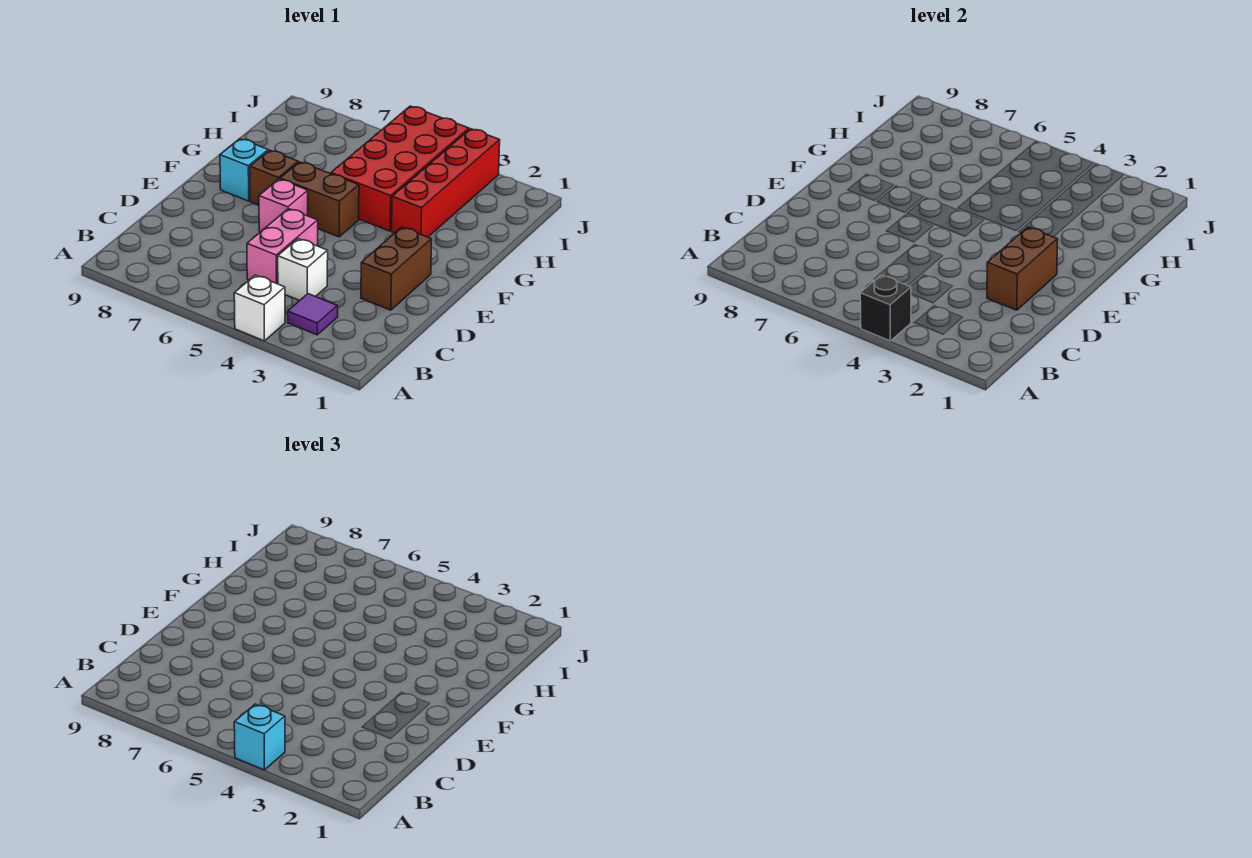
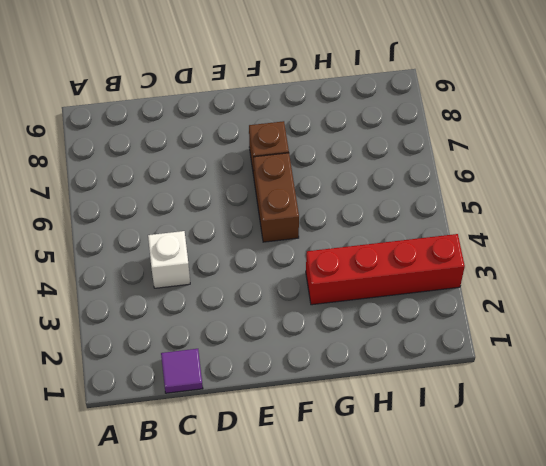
purple tile C1 level 1 -> purple tile B3 level 1
none -> white brick A4 level 1
none -> pink brick C5:D5 level 1
none -> brown brick D2:E2 level 1

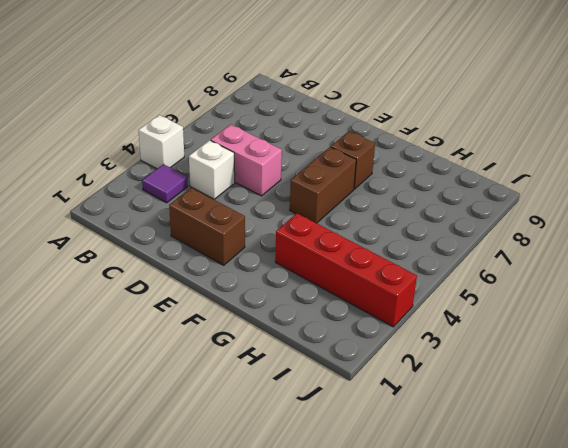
none -> pink brick E6 level 1
none -> cyan brick F8 level 1
none -> red brick G4:J5 level 1

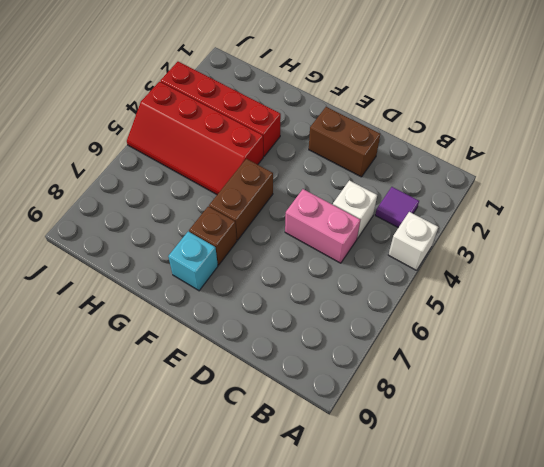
red slope G4:J5 level 1 top 4 -> red brick G4:J5 level 1
none -> pink brick E6 level 1
none -> black brick A4 level 2
none -> brown brick D2:E2 level 2

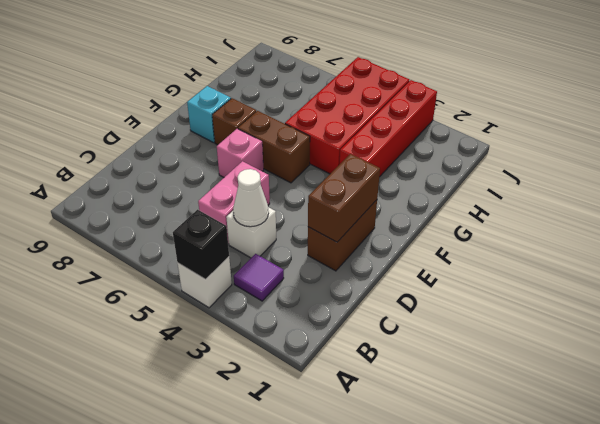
white cone C4 level 2 -> none
none -> cyan brick A4 level 3

